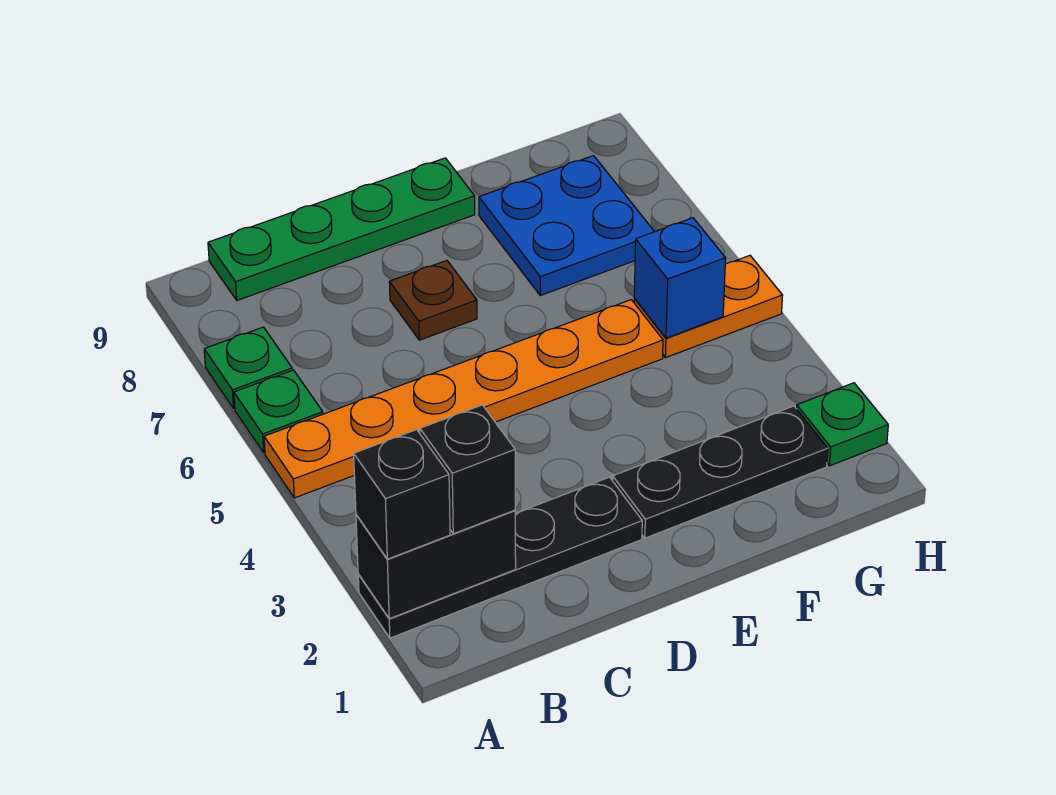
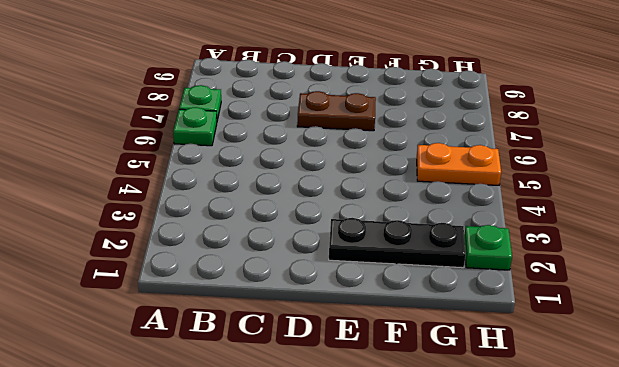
brown plate D7:E7 level 1 -> brown plate D7 level 1
none -> black plate A2:D2 level 1
none -> orange plate A5:F5 level 1
none -> green plate B9:E9 level 1

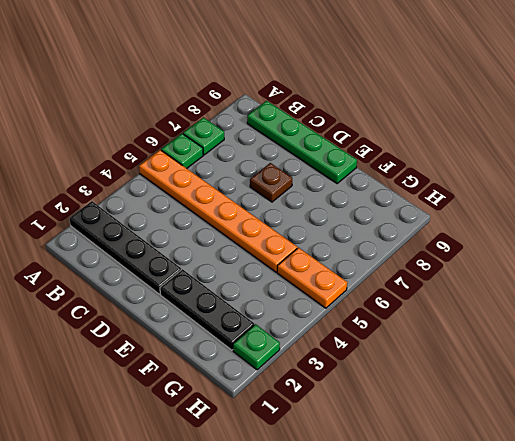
none -> blue plate F7:G8 level 1
none -> black brick A2:B2 level 2
none -> blue brick G5 level 2

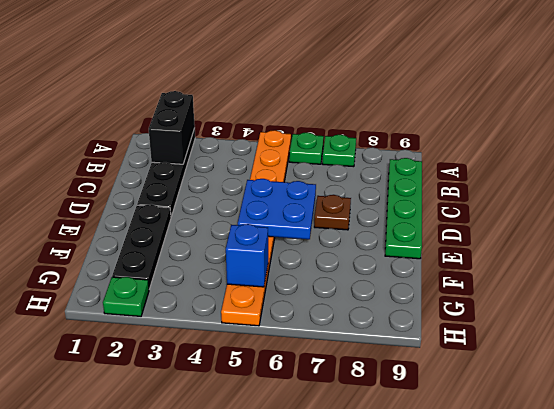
blue plate D5:E6 level 2 -> blue plate F7:G8 level 1
none -> black brick A2 level 3
none -> black brick B2 level 3

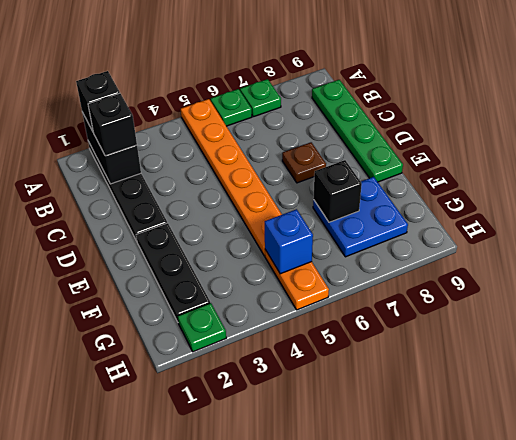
black brick F7 level 2 -> none

